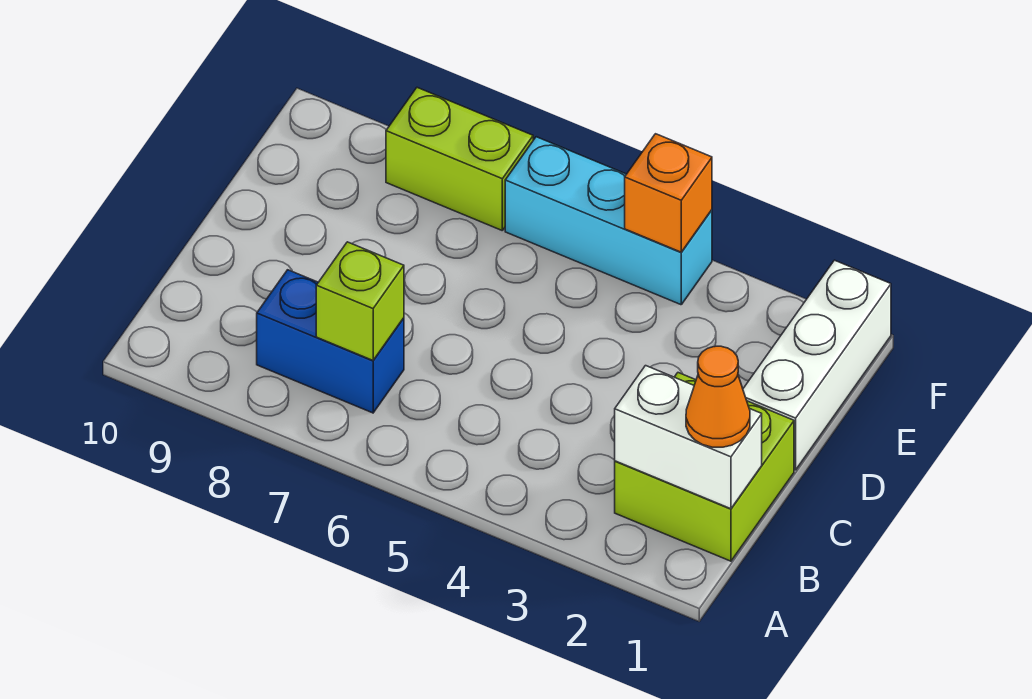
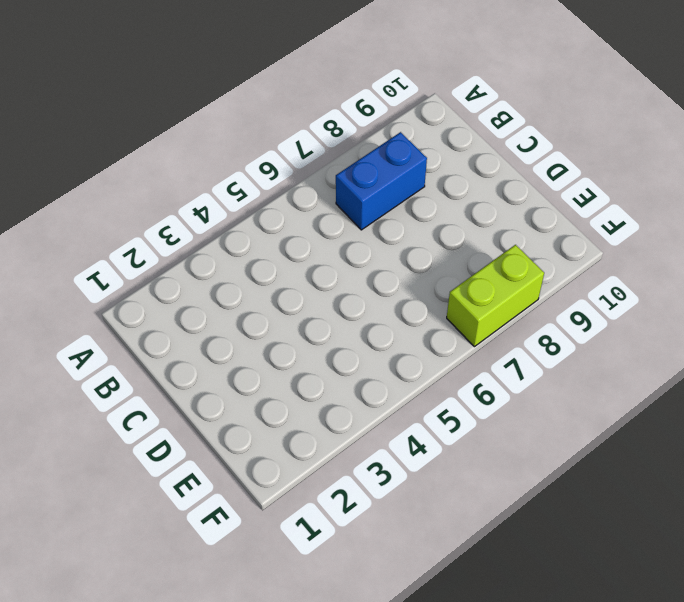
none -> lime brick B1:C2 level 1
none -> white brick D1:F1 level 1

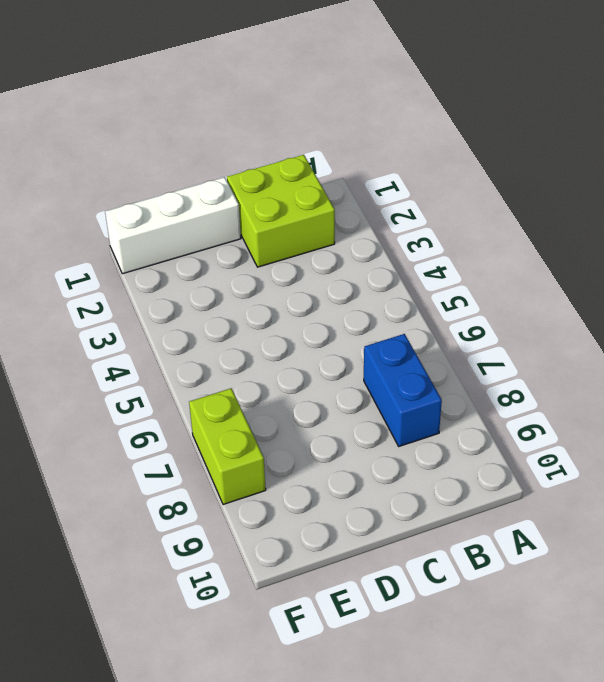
none -> cyan brick F4:F6 level 1
none -> white brick B1:B2 level 2

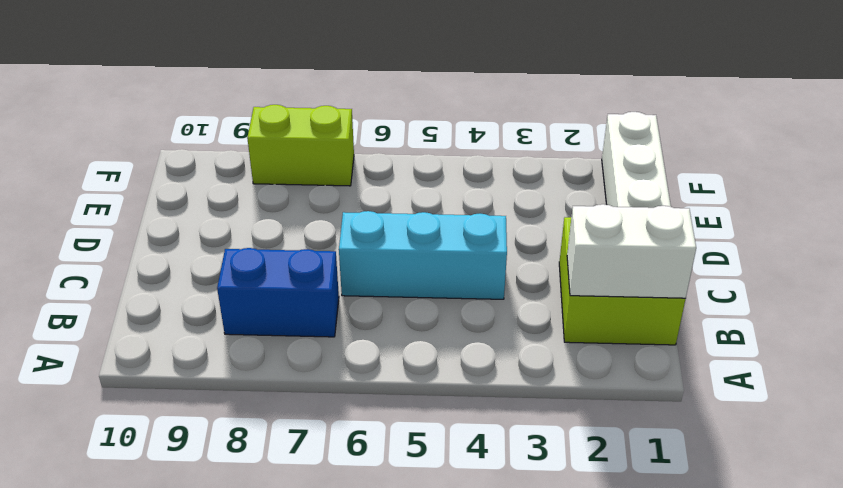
cyan brick C4:C6 level 1 -> cyan brick F4:F6 level 1
none -> lime brick B7 level 2
none -> orange brick F4 level 2

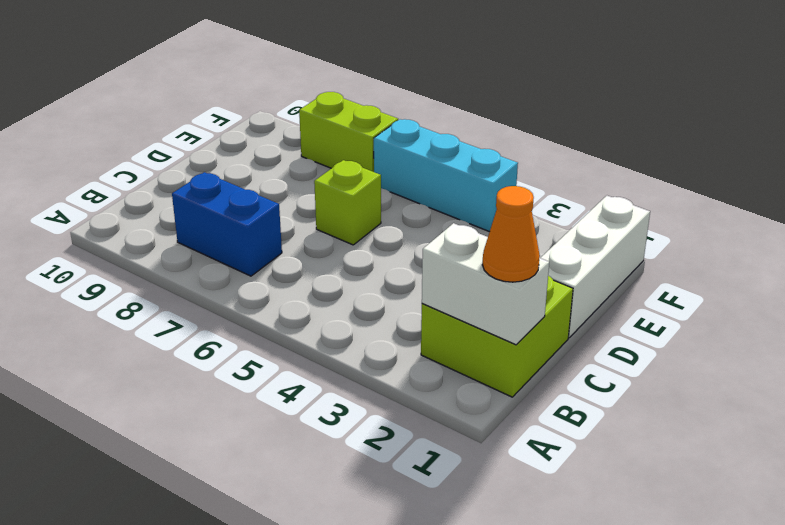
lime brick D6 level 1 -> lime brick B7 level 2
none -> orange brick F4 level 2

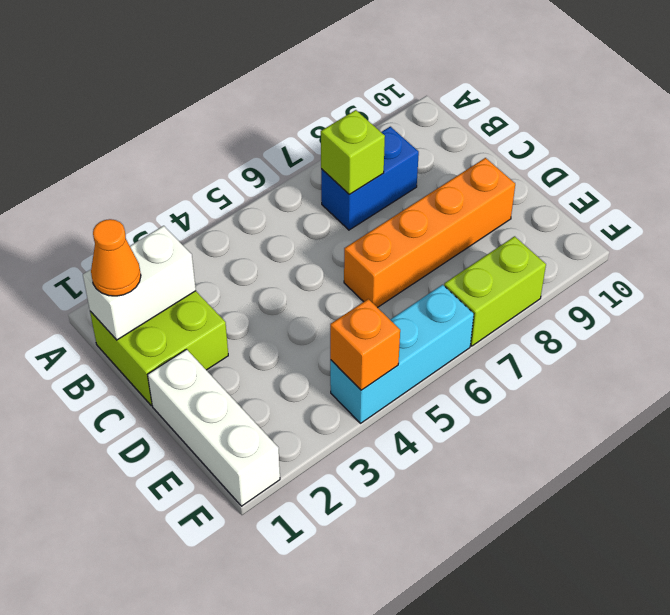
orange brick D6:D9 level 1 -> none

